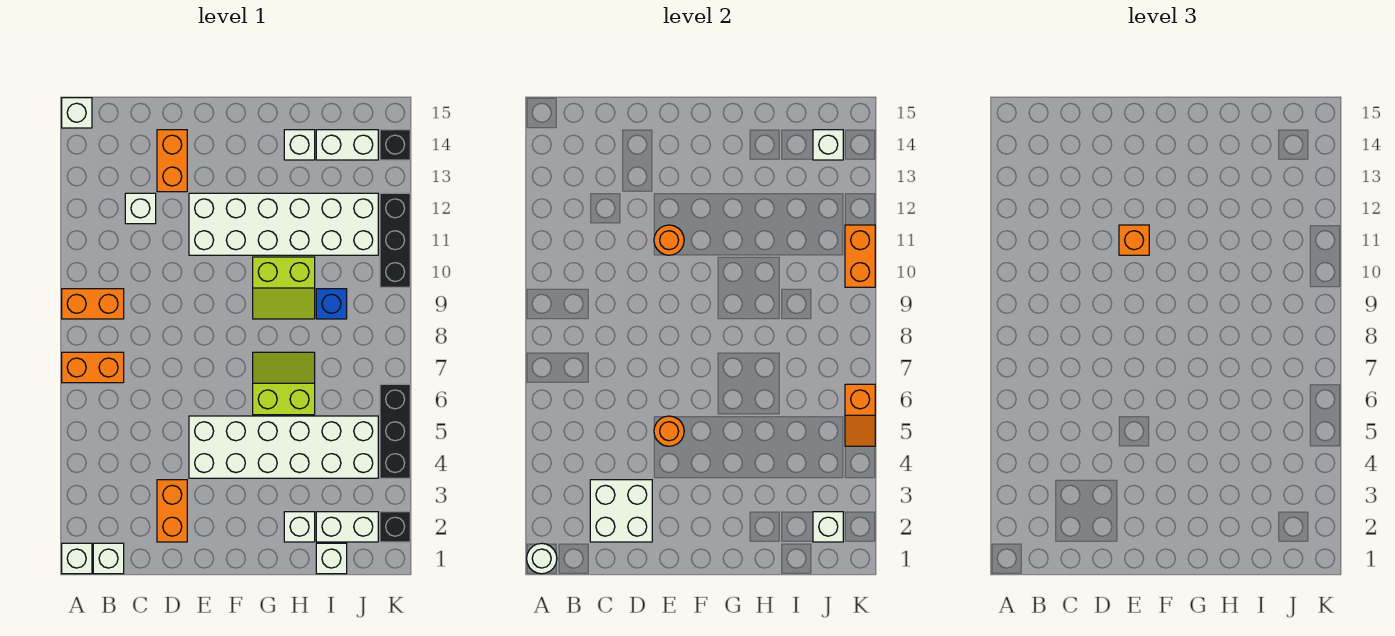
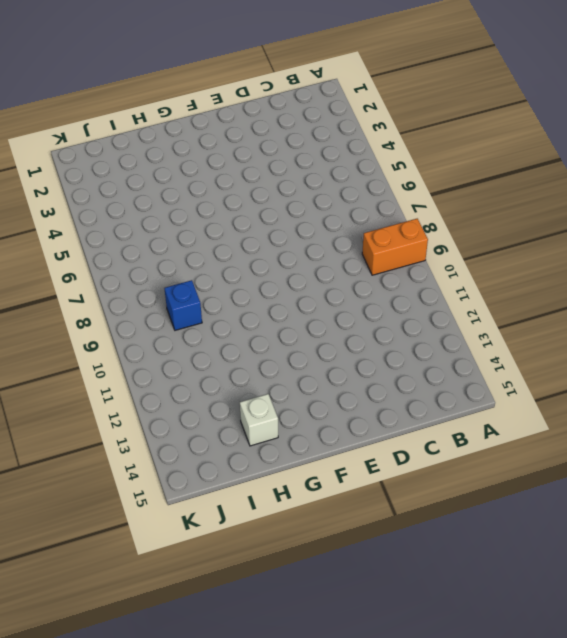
none -> white brick A1 level 1
none -> orange brick A7:B7 level 1
none -> white brick A15 level 1
none -> white brick B1 level 1

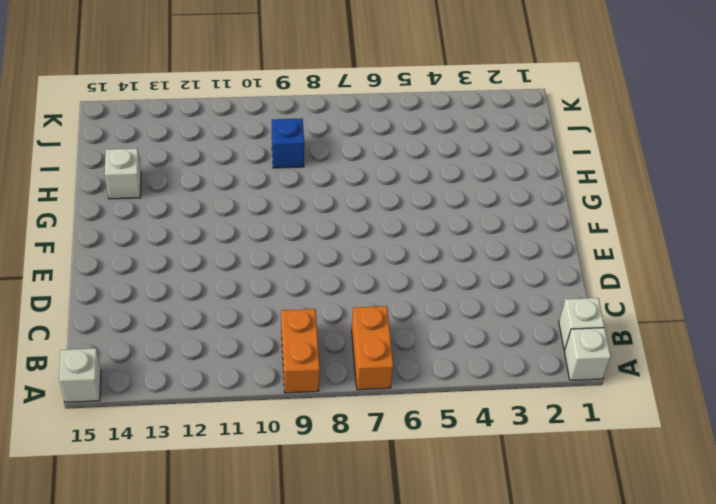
none -> white brick C12 level 1
none -> orange brick D2:D3 level 1
none -> orange brick D13:D14 level 1
none -> white brick E4:J5 level 1

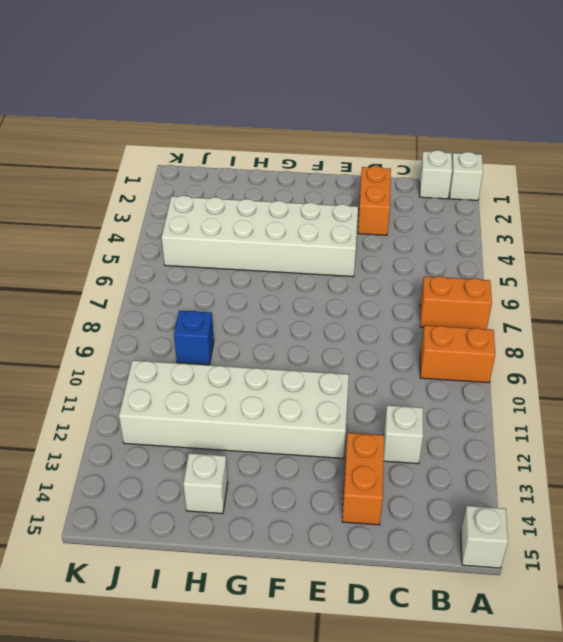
none -> lime slope G6:H7 level 1 top 6
none -> lime slope G9:H10 level 1 top 10
none -> white brick H2 level 1
none -> white brick I1 level 1

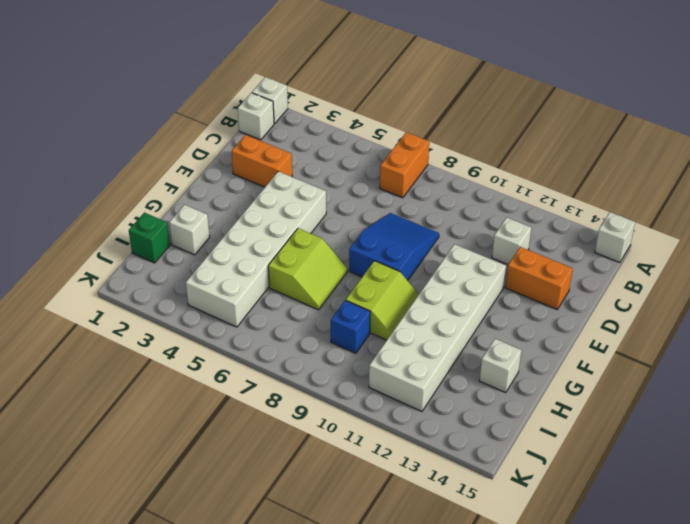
blue slope D8:F9 level 1 top F -> none
lime slope G9:H10 level 1 top 9 -> lime slope G9:H10 level 1 top 10
green brick I1 level 1 -> white brick I1 level 1
none -> orange brick A9:B9 level 1
none -> white brick I2:J2 level 1
none -> white brick I14:J14 level 1
none -> black brick K2 level 1

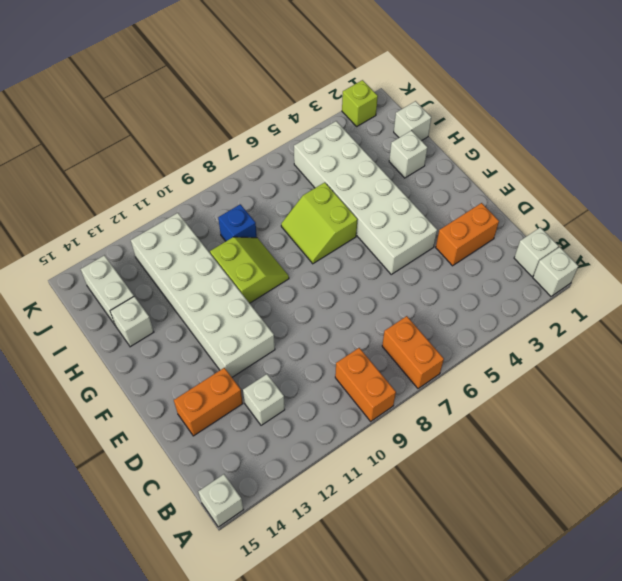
lime brick K2 level 1 -> black brick K2 level 1
none -> white brick I2:J2 level 1
none -> black brick K4:K6 level 1
none -> black brick K10:K12 level 1
none -> black brick K14 level 1

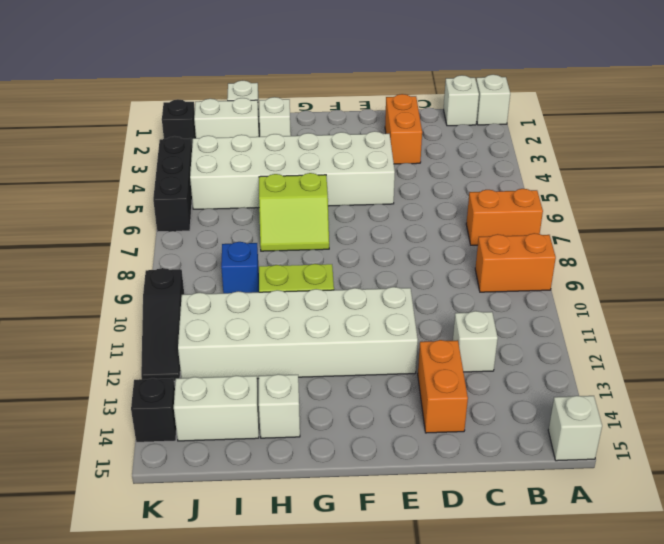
black slope K10:K12 level 1 top 10 -> black brick K10:K12 level 1
none -> white round brick A1 level 2
none -> white brick C2:D3 level 2
none -> orange round brick E5 level 2
none -> orange round brick E11 level 2

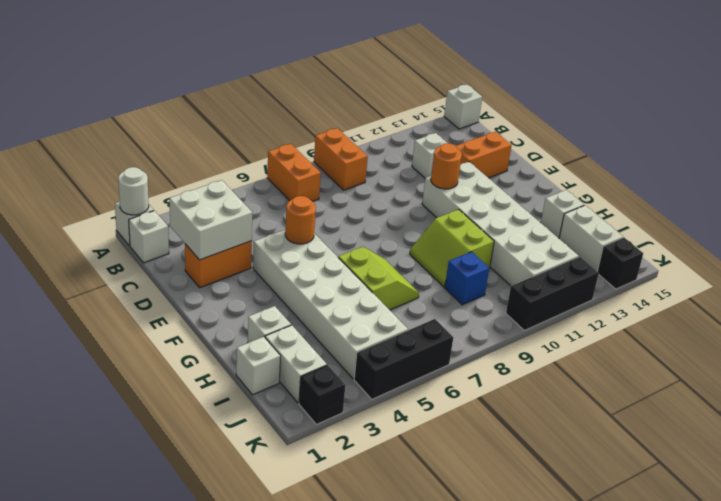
none -> white brick J2 level 2
none -> white brick J14 level 2
none -> orange slope K5:K6 level 2 top 6
none -> orange brick K10:K11 level 2

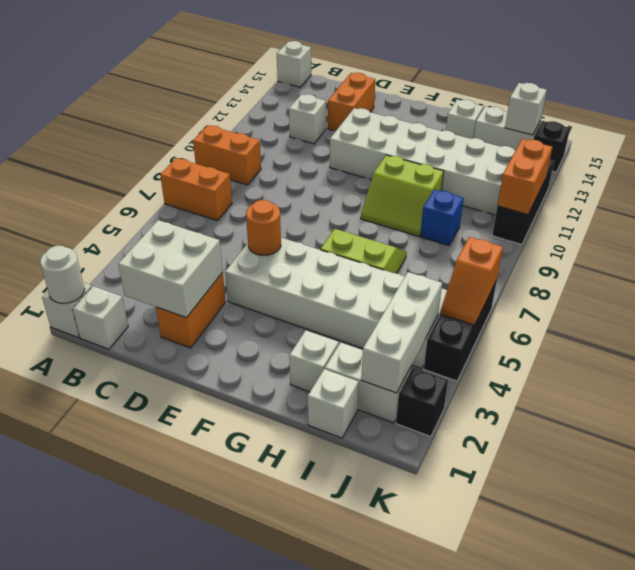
white brick J2:J4 level 2 -> white brick J2 level 2
none -> orange round brick E11 level 2
none -> orange brick E11 level 3

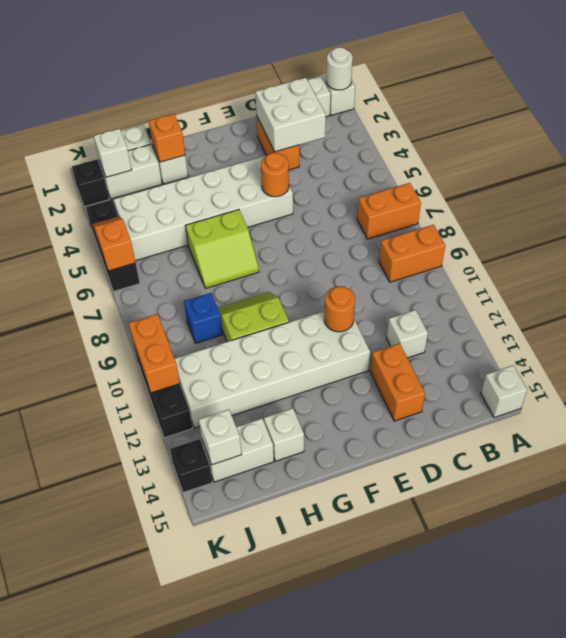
orange brick H2 level 2 -> orange brick E11 level 3

